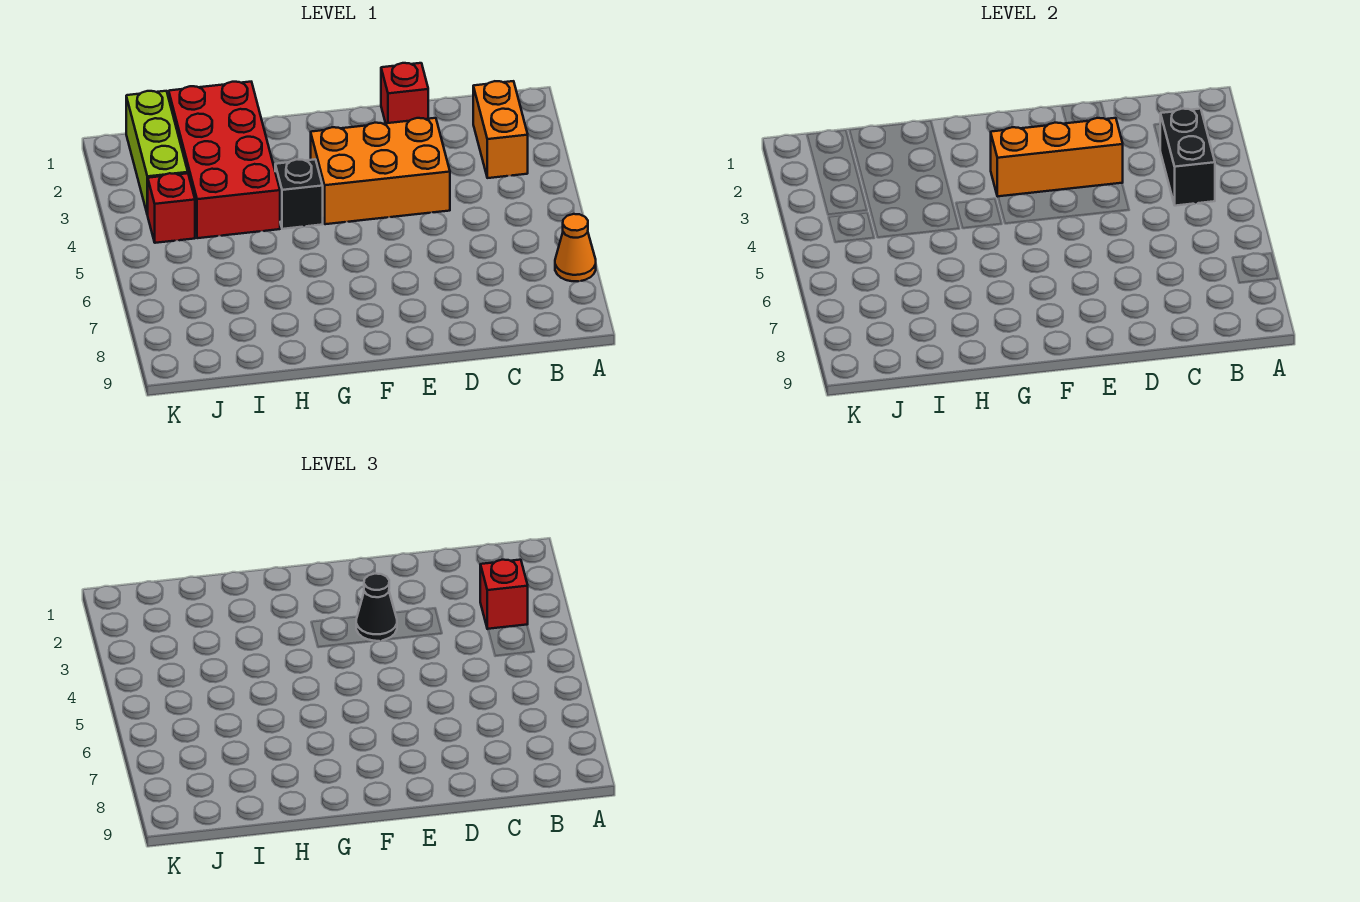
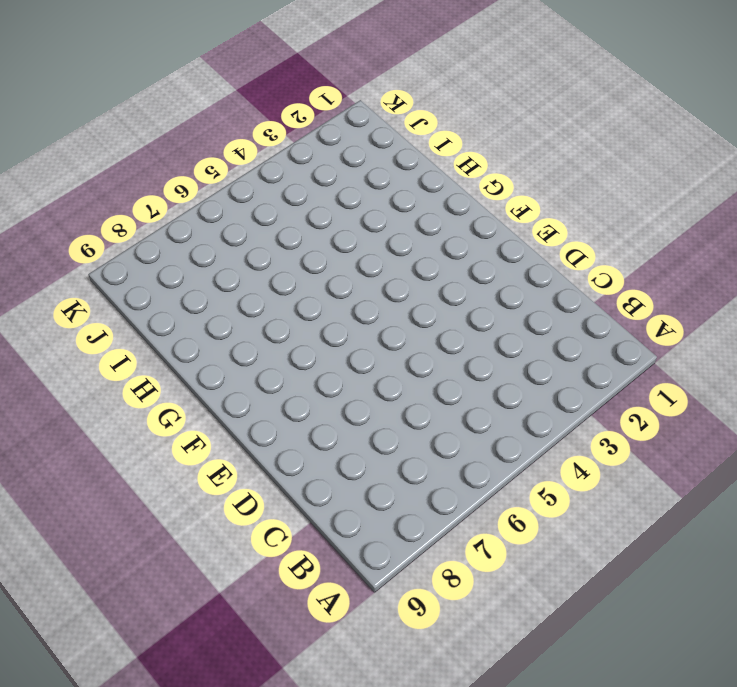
none -> orange cone A7 level 1
none -> orange brick B2:B3 level 1
none -> red brick D1 level 1

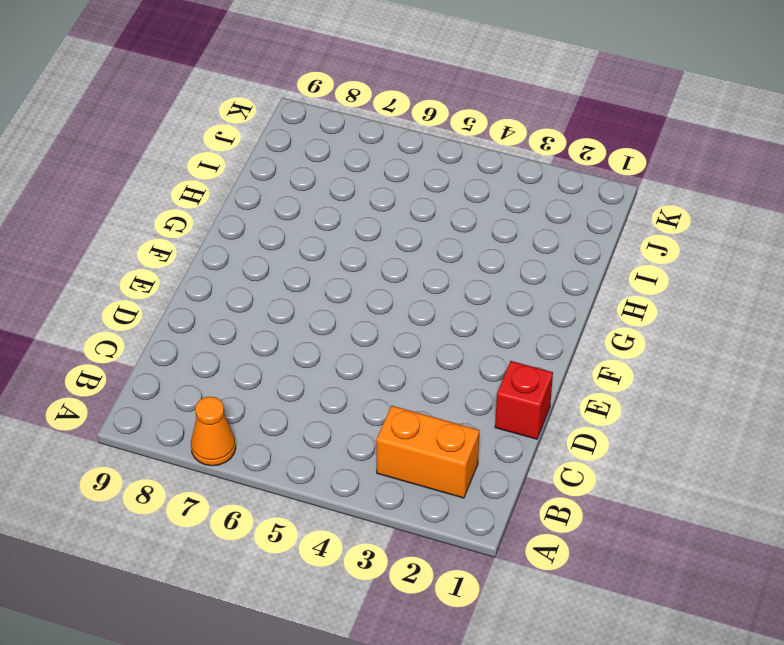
none -> orange brick D3:F4 level 1
none -> black brick G4 level 1
none -> red brick H1:I4 level 1

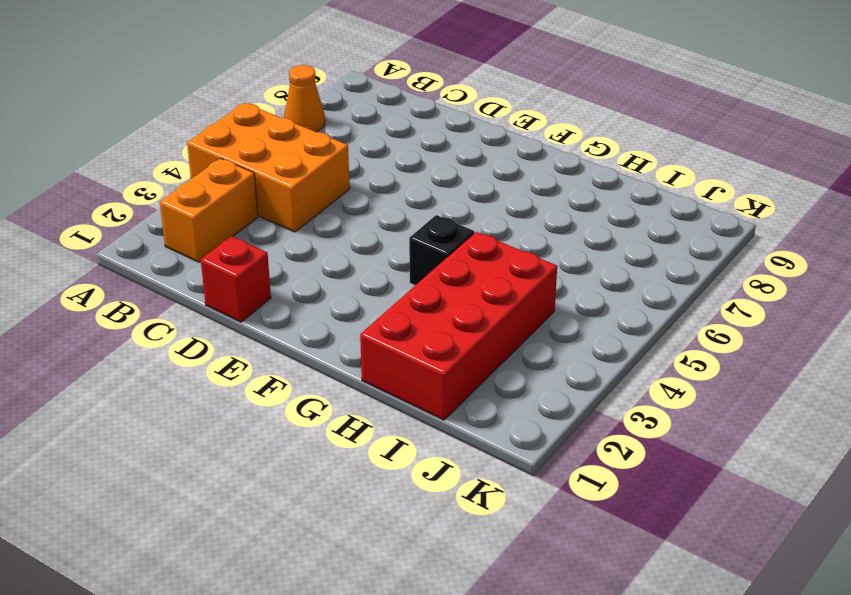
orange brick A4:C5 level 1 -> orange brick D3:F4 level 1
none -> lime brick J1:J3 level 1
none -> red brick J4 level 1
none -> black brick B3:B4 level 2

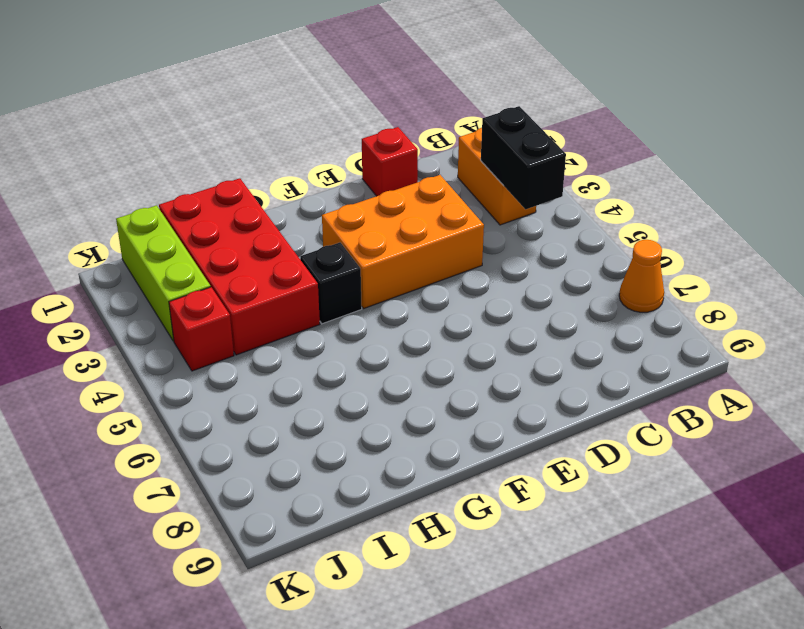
none -> orange brick D3:F3 level 2
none -> red brick B3 level 3
none -> black cone E3 level 3

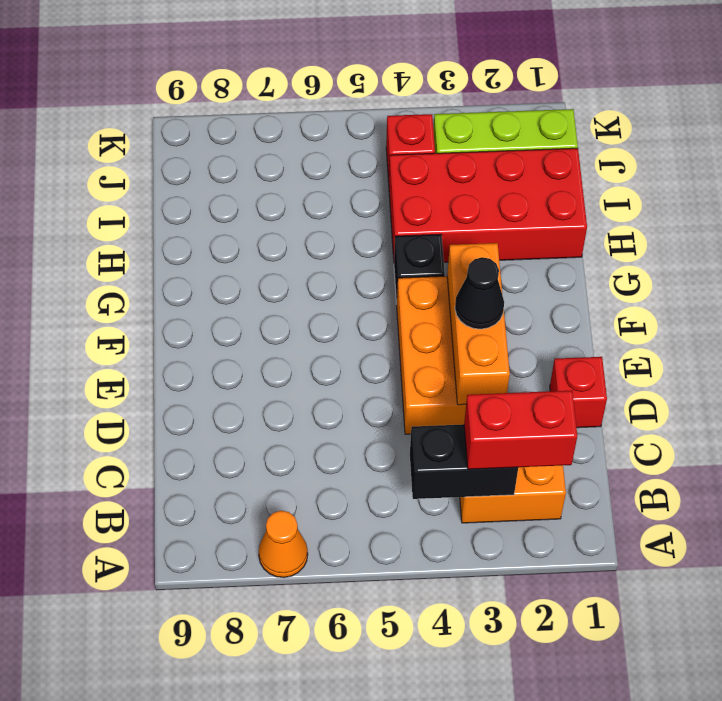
red brick B2:B3 level 3 -> red brick B3 level 3

